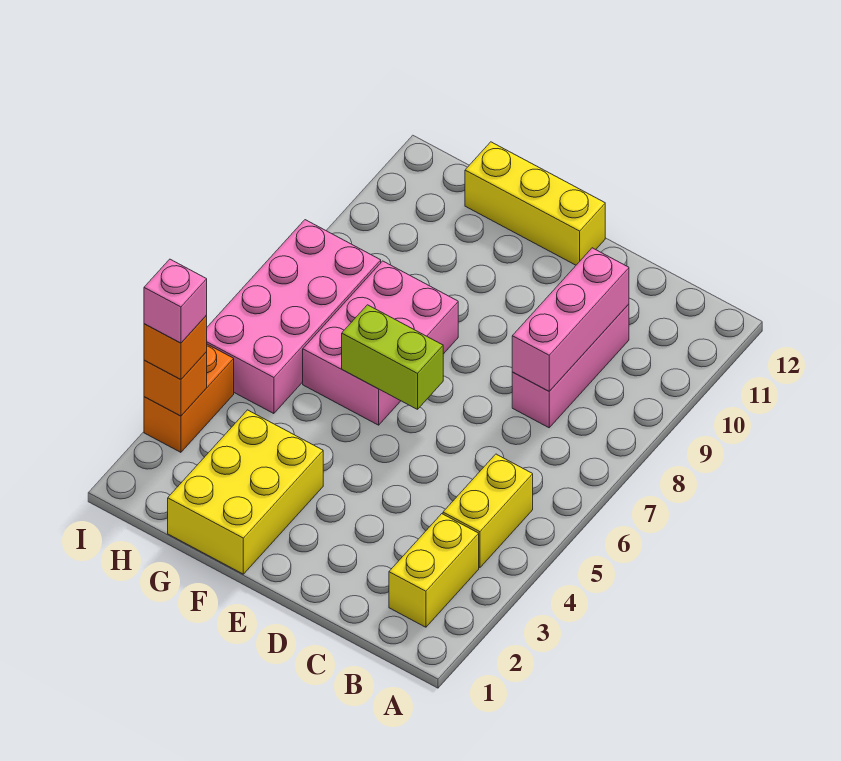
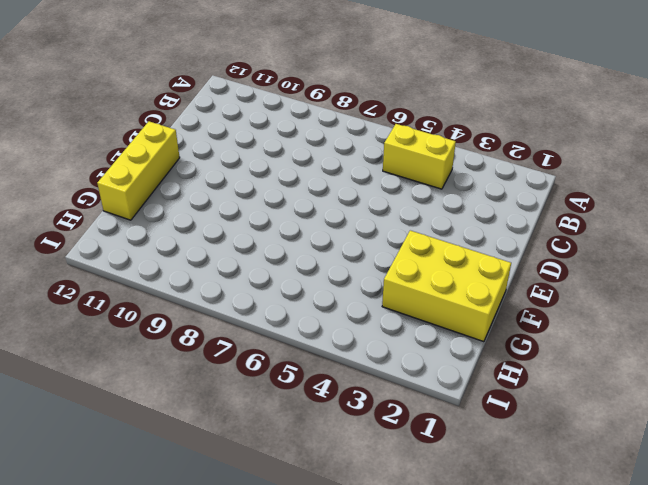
none -> yellow brick B2:B3 level 1
none -> pink brick C8:C10 level 1
none -> pink brick F6:G8 level 1

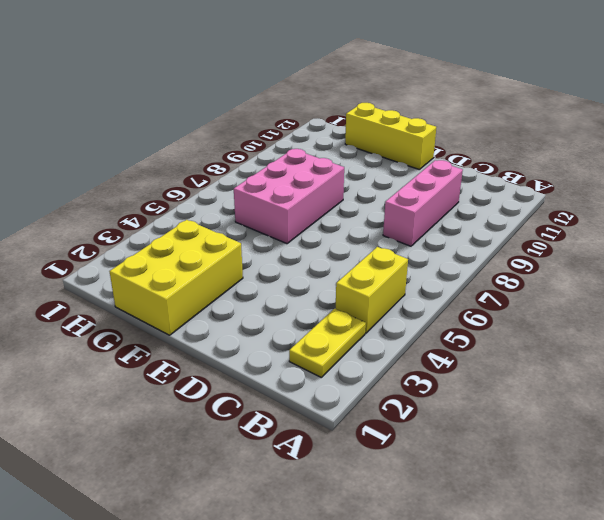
yellow plate B2:B3 level 1 -> yellow brick B2:B3 level 1
none -> pink brick H5:I8 level 1
none -> orange brick I3:I4 level 1
none -> pink brick C8:C10 level 2

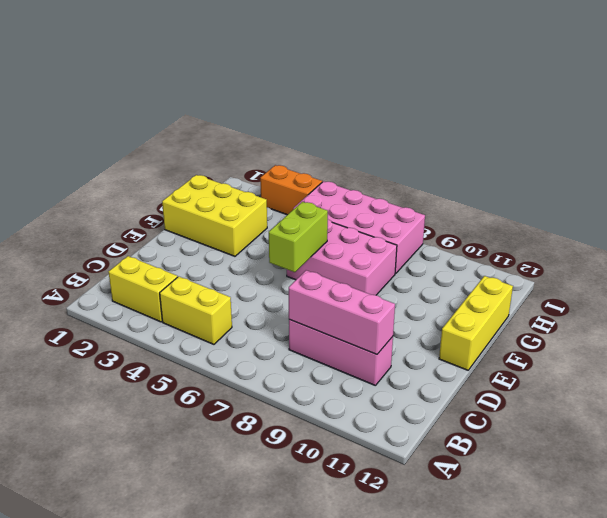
none -> orange brick I3 level 2
none -> orange brick I3 level 3
none -> pink brick I3 level 4

